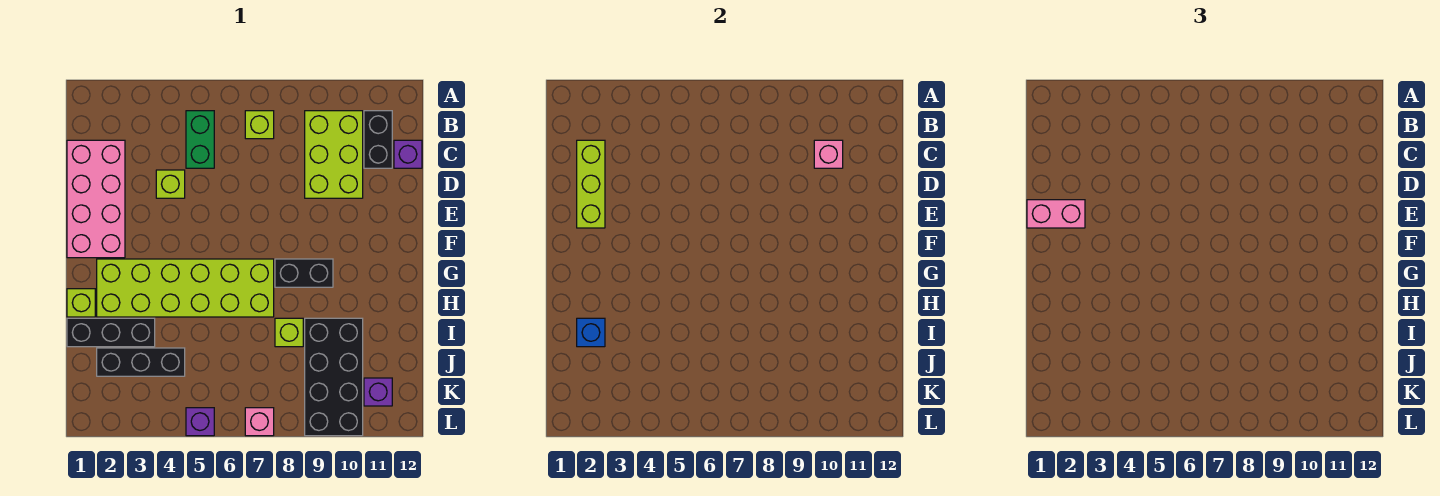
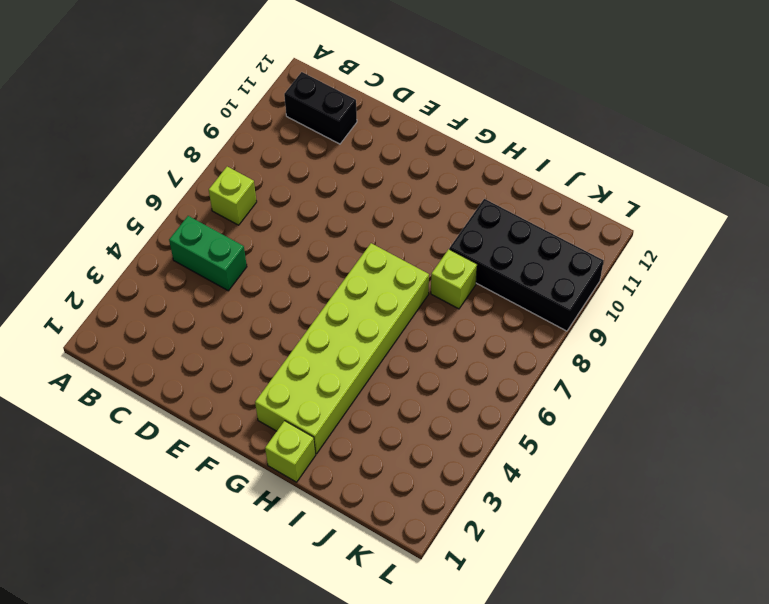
none -> lime brick B9:D10 level 1
none -> pink brick C1:F2 level 1
none -> purple brick C12 level 1

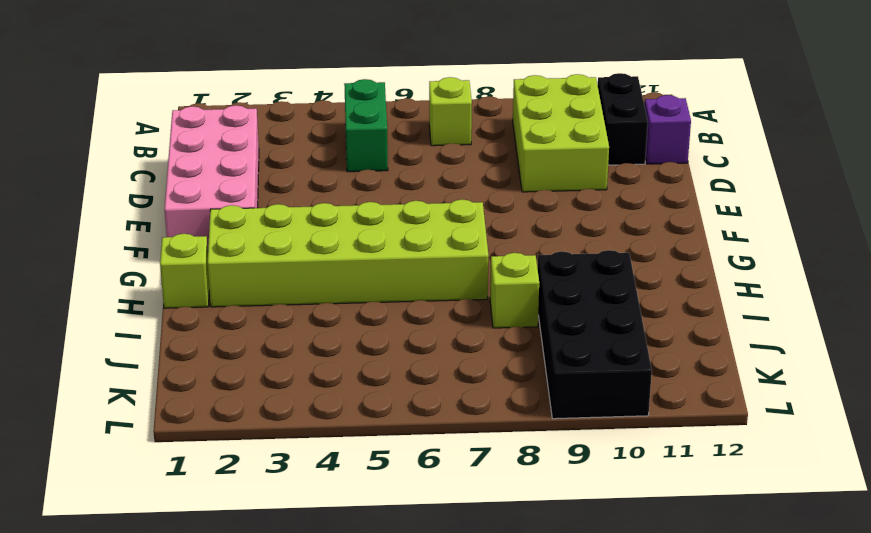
none -> lime brick D4 level 1
none -> black brick G8:G9 level 1
none -> black brick I1:I3 level 1

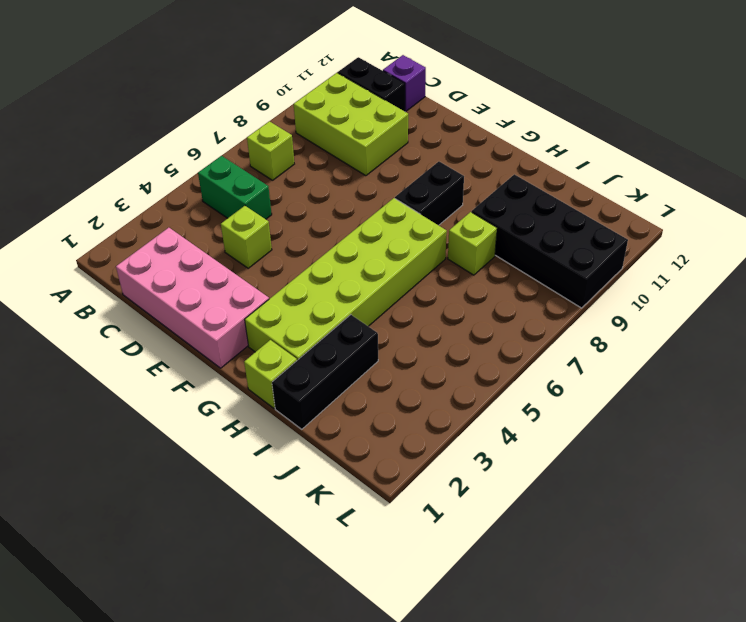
none -> black brick J2:J4 level 1
none -> purple brick K11 level 1
none -> purple brick L5 level 1

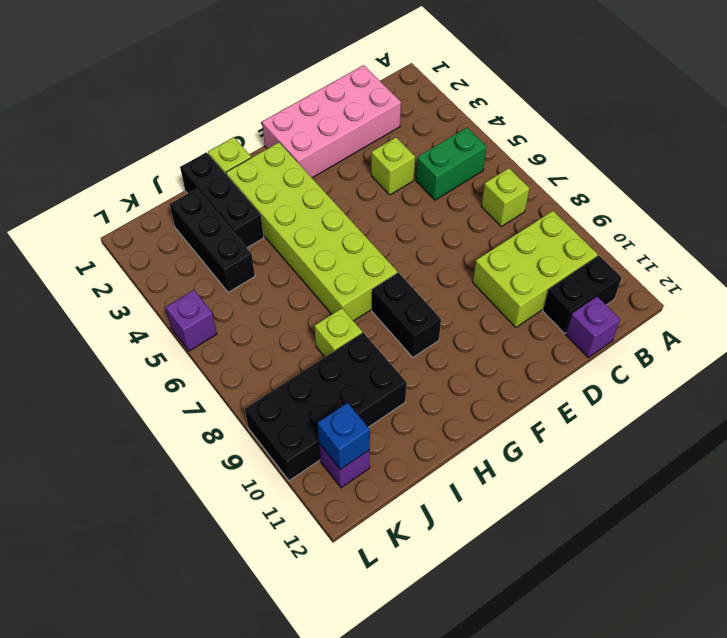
blue brick K11 level 2 -> blue brick I2 level 2
none -> pink brick L7 level 1
none -> lime brick C2:E2 level 2
none -> pink brick C10 level 2

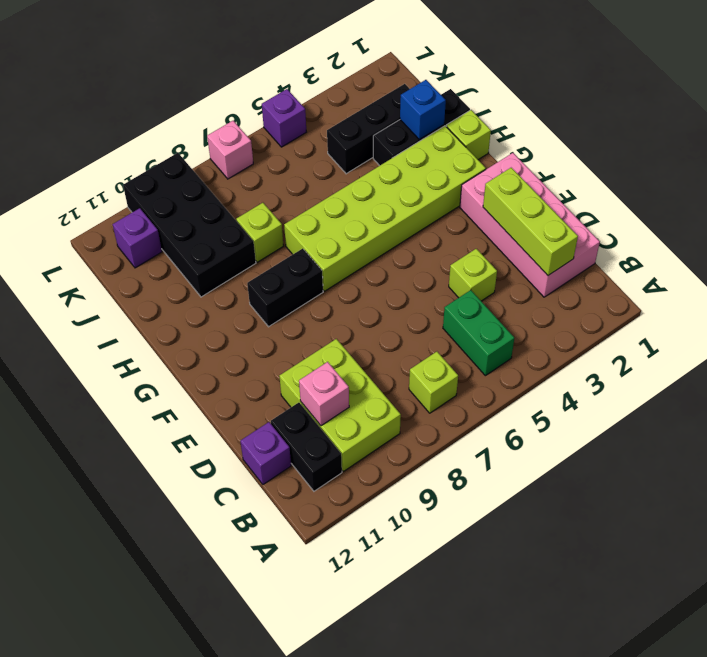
none -> pink brick E1:E2 level 3

